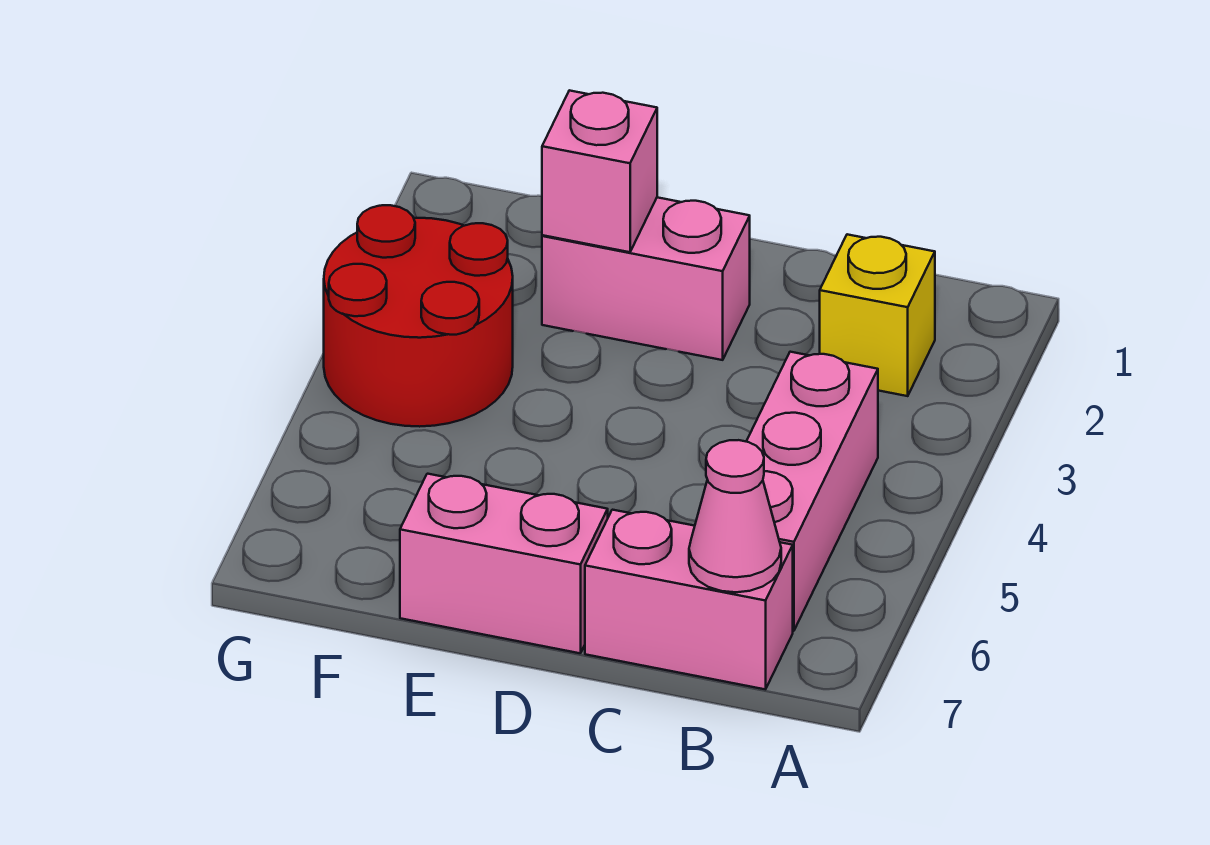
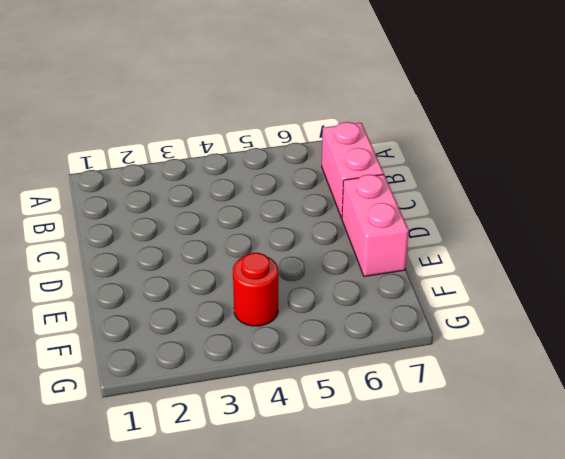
red round brick F4 level 1 -> red round brick F3:G4 level 1
none -> yellow brick B2 level 1
none -> pink brick B4:B6 level 1

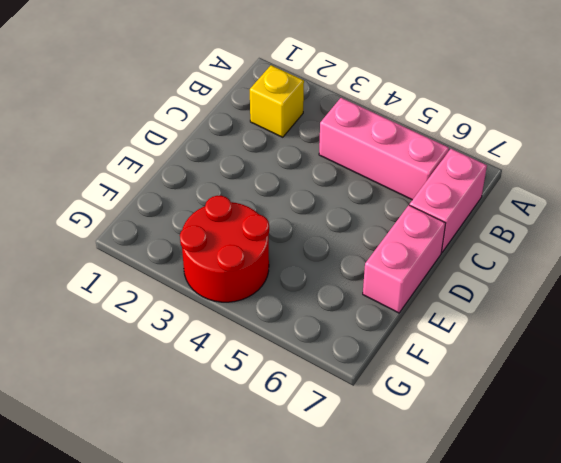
none -> pink brick D2:E2 level 1
none -> pink cone B7 level 2

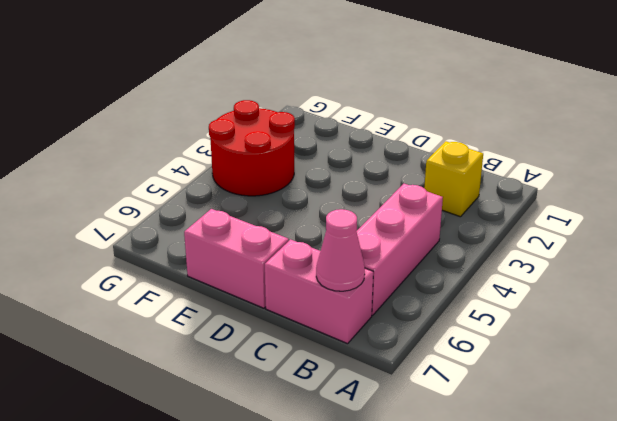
none -> pink brick D2:E2 level 1
none -> pink brick E2 level 2

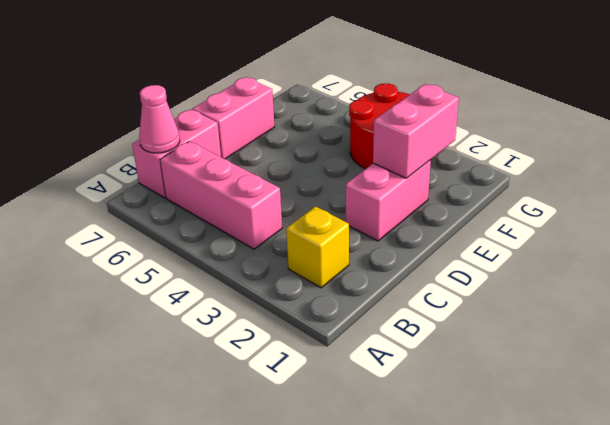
pink brick E2:F2 level 2 -> pink brick E2 level 2

